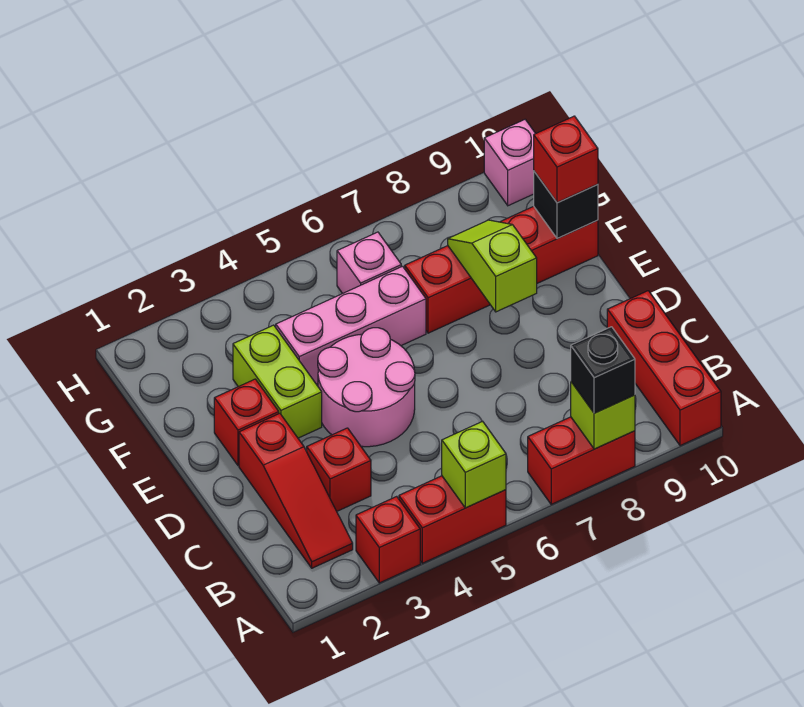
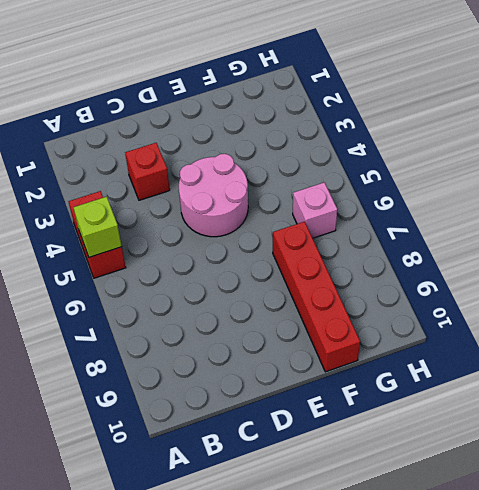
none -> red brick A3 level 1
none -> red brick A7:A8 level 1
none -> red brick A10:C10 level 1

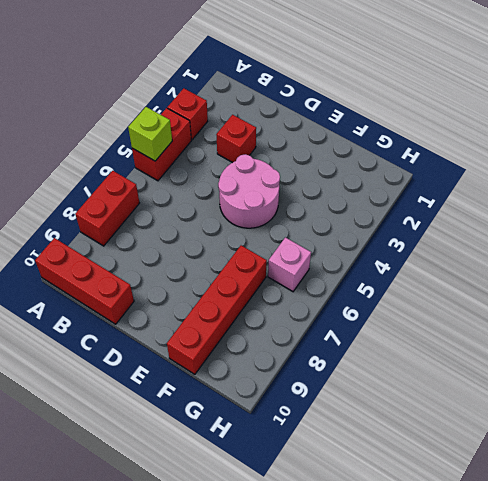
none -> red slope B2:D2 level 1 top D
none -> red brick E2 level 1
none -> lime brick E3:F3 level 1

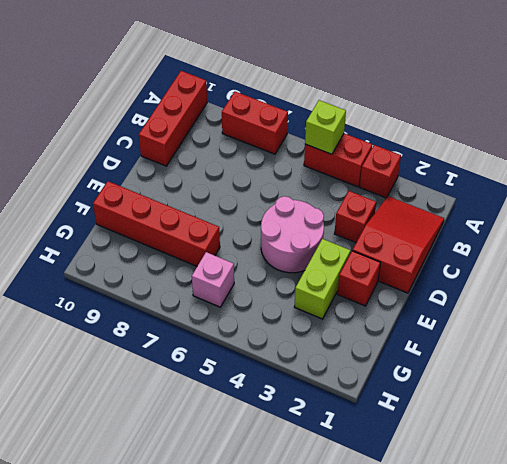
red slope B1:D2 level 1 top D -> red slope B2:D2 level 1 top D
none -> pink brick F4:F6 level 1
none -> pink brick H10 level 1
none -> lime brick A8 level 2

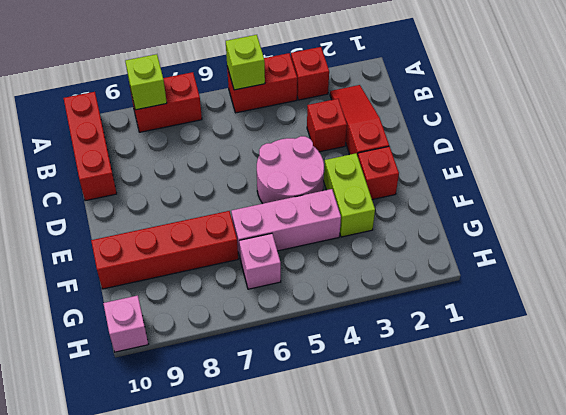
none -> lime slope E8:F8 level 2 top E
none -> black brick F10 level 2
none -> black brick A8 level 3

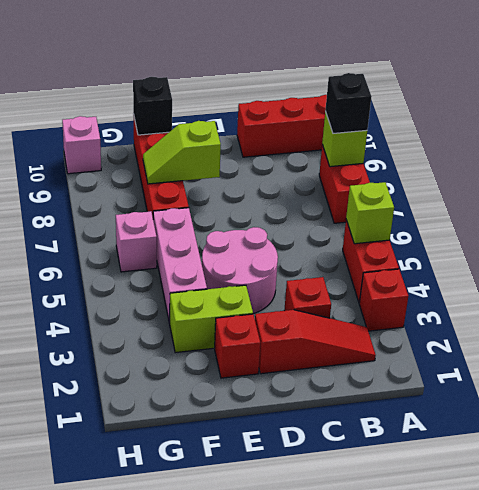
none -> red brick F10 level 3

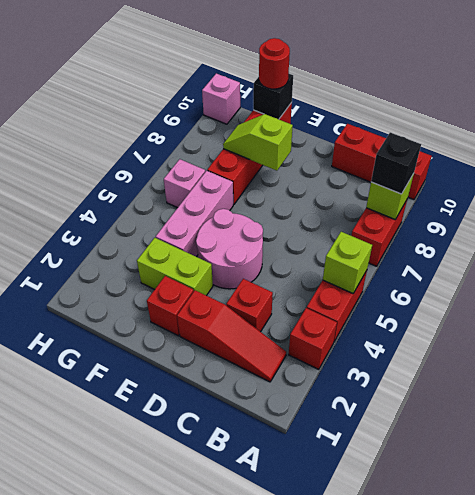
red round brick F10 level 3 -> red brick F10 level 3

